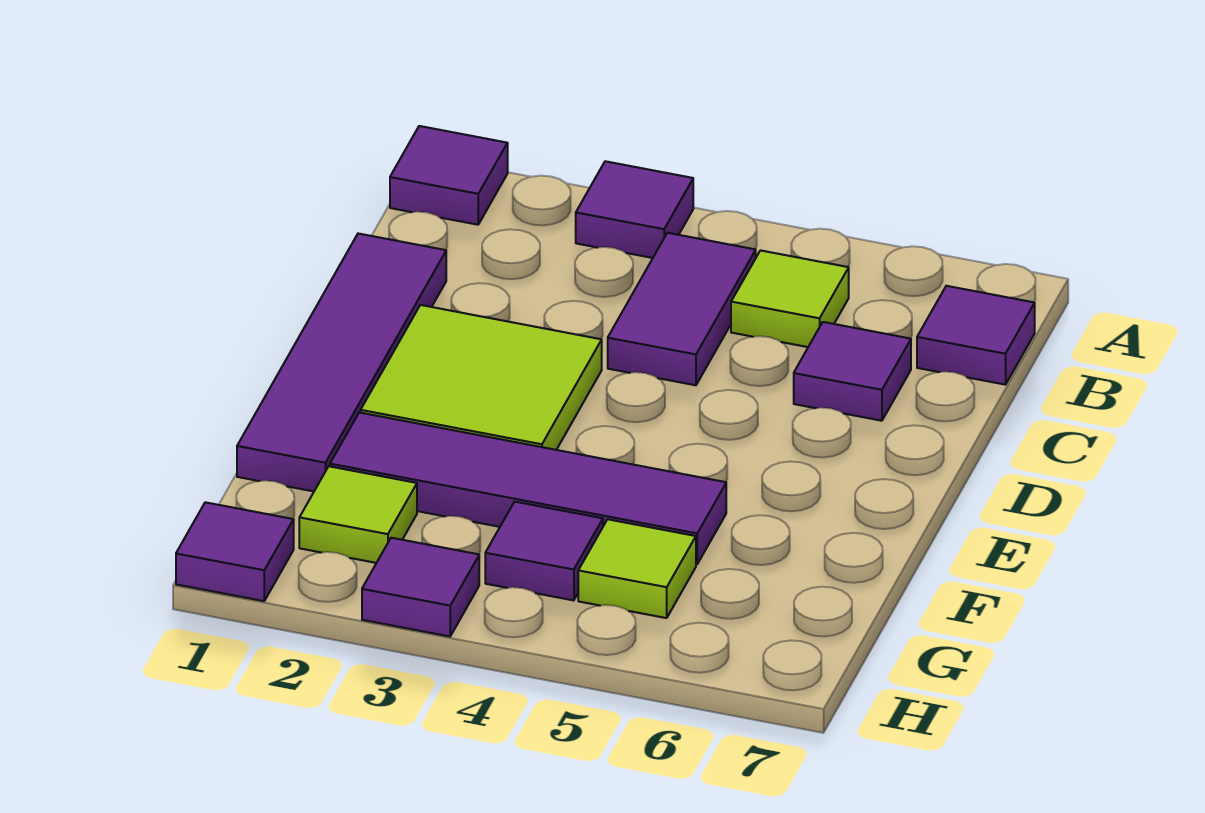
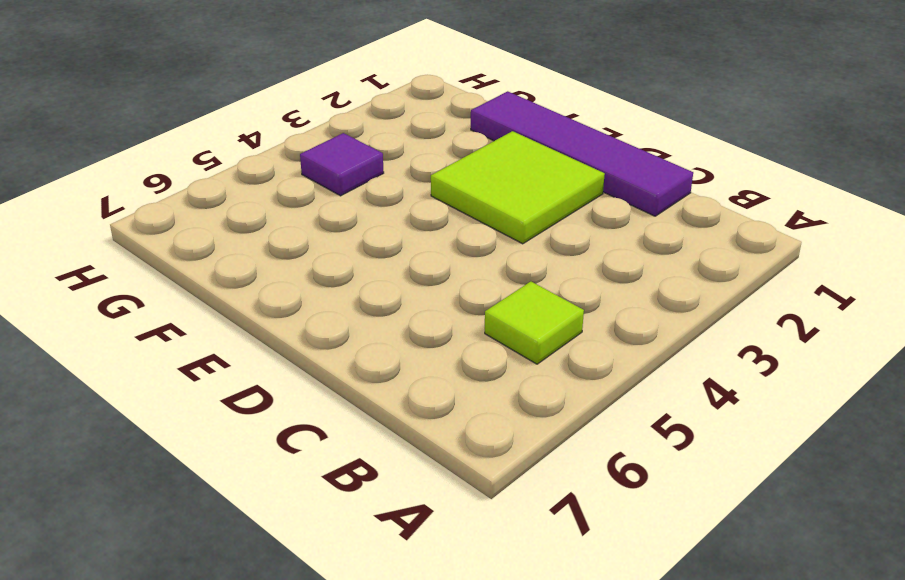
none -> purple tile A1 level 1
none -> purple tile A3 level 1
none -> purple tile B4:C4 level 1

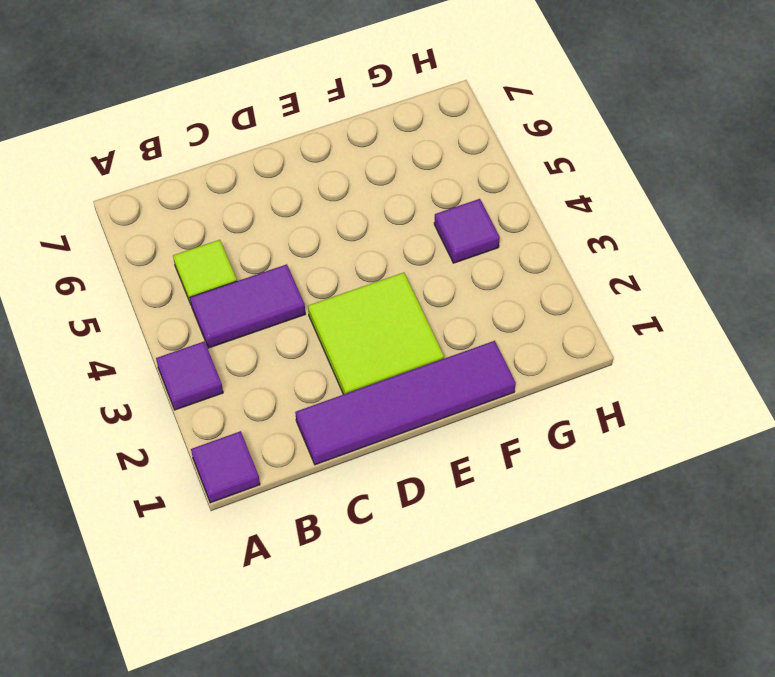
none -> purple tile B7 level 1
none -> purple tile C6 level 1
none -> purple tile F2:F5 level 1

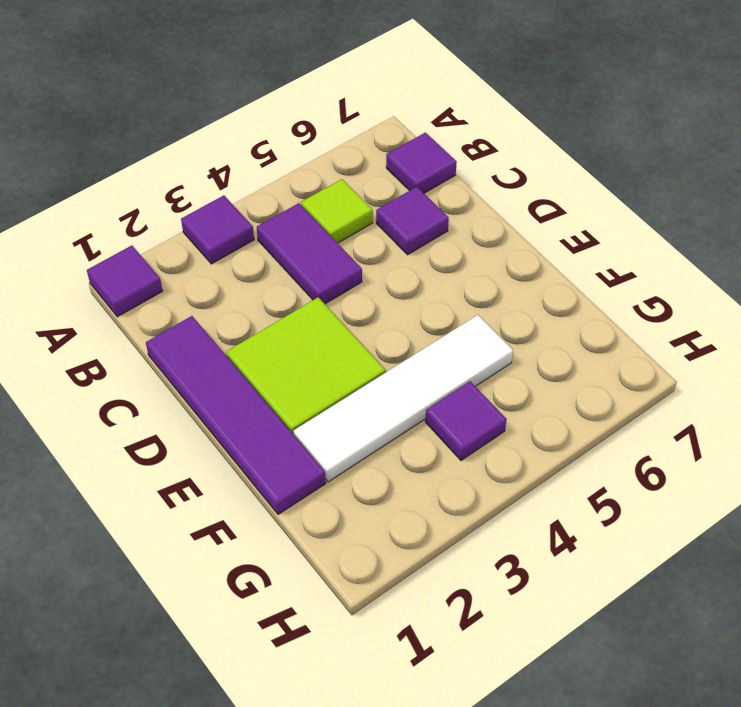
white tile F2:F5 level 1 -> purple tile F2:F5 level 1
none -> lime tile G2 level 1
none -> lime tile G5 level 1
none -> purple tile H1 level 1

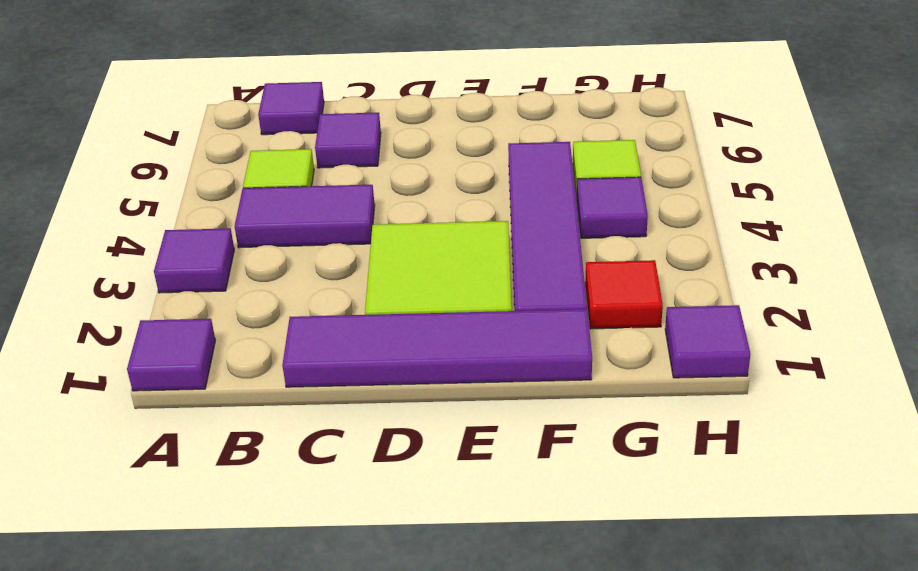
red tile G2 level 1 -> lime tile G2 level 1
none -> purple tile H3 level 1

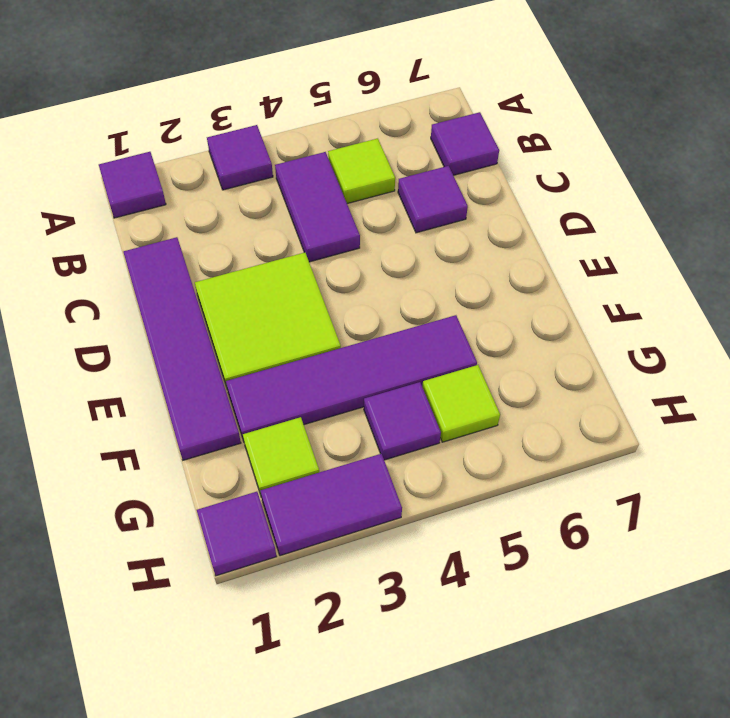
purple tile H2:H3 level 1 -> purple tile H3 level 1

